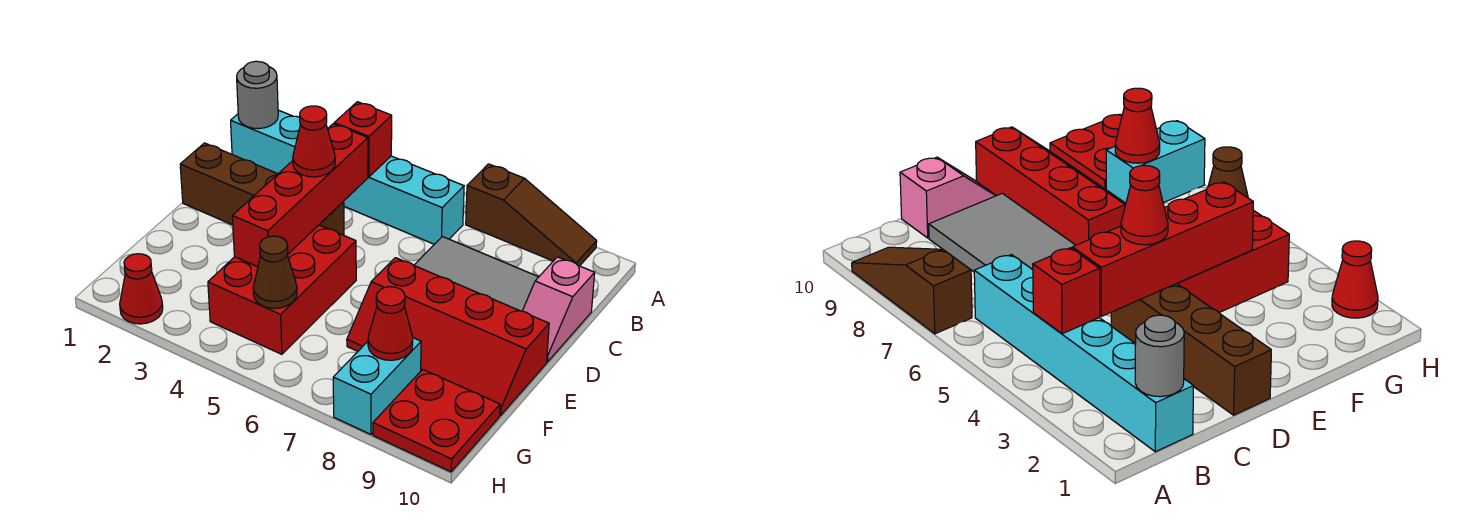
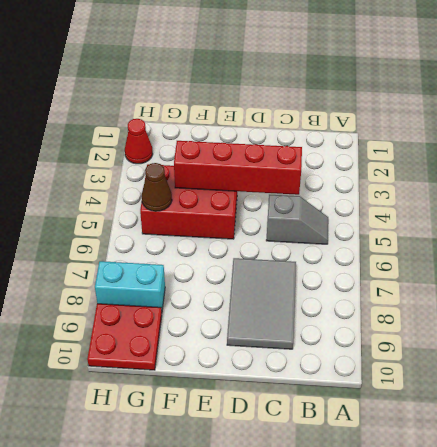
grey slope B5:C5 level 1 top C -> cyan brick B1:B6 level 1
none -> brown slope A7:A9 level 1 top 7
none -> pink slope C10:D10 level 1 top C
none -> brown brick D1:D4 level 1

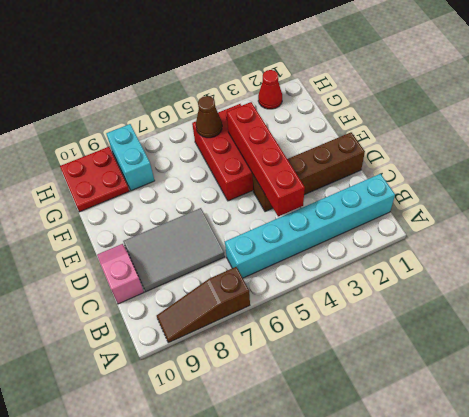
none -> red slope E7:F10 level 1 top E
none -> grey round brick B1 level 2
none -> red brick B4 level 2

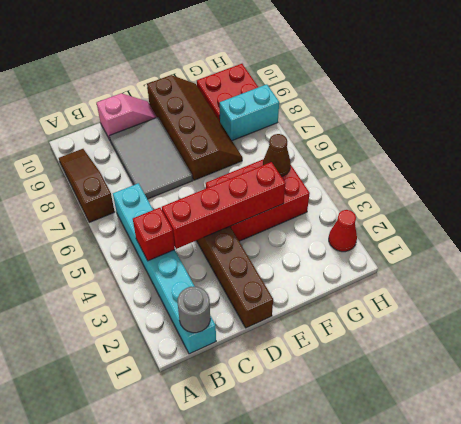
brown slope E7:F10 level 1 top E -> red slope E7:F10 level 1 top E
none -> red cone G8 level 2
none -> red cone D4 level 3

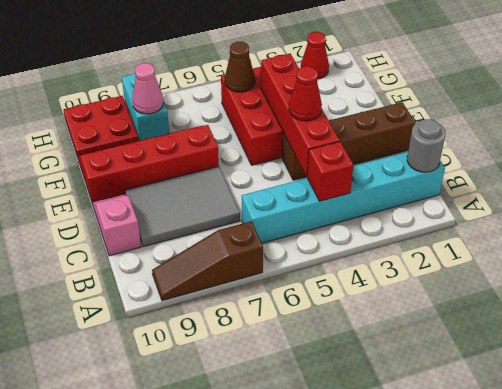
pink cone G8 level 2 -> red cone G8 level 2

